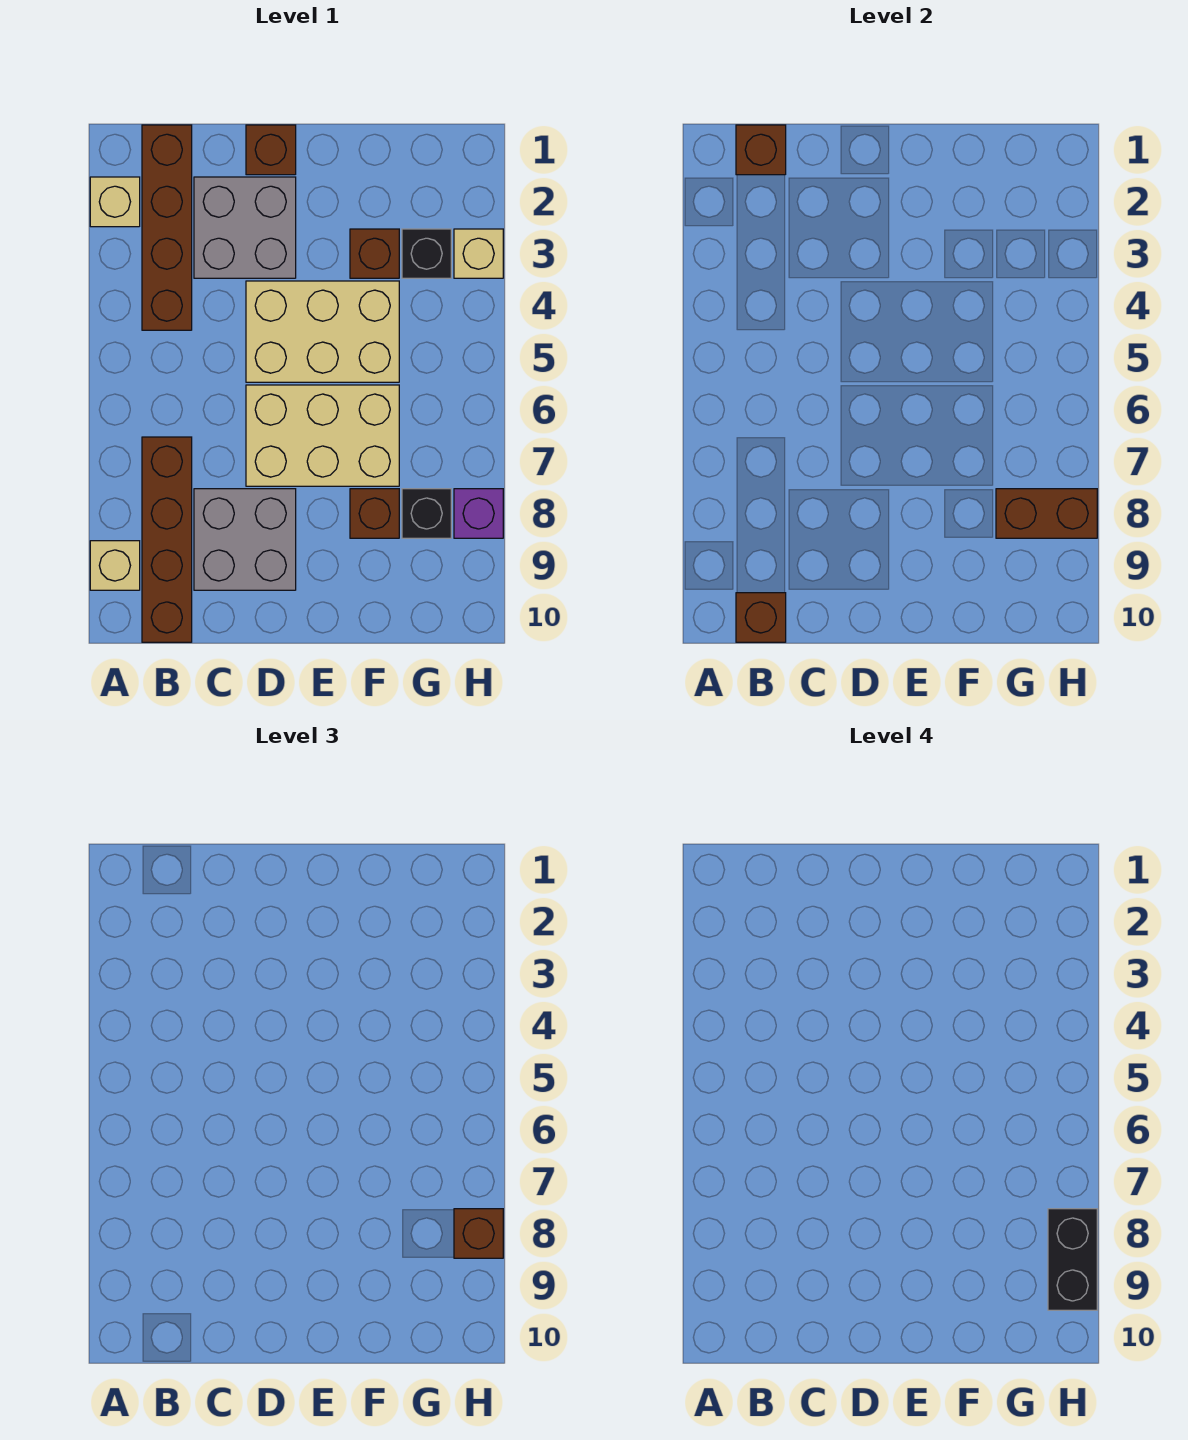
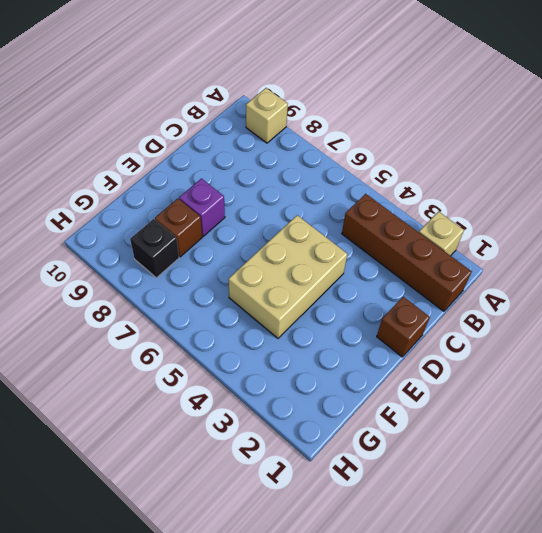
purple brick E8 level 1 -> purple brick H8 level 1
none -> brown brick B7:B10 level 1
none -> grey brick C2:D3 level 1
none -> grey brick C8:D9 level 1

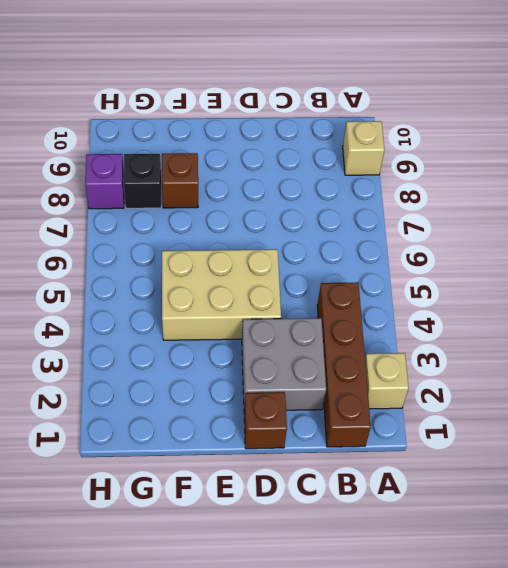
none -> brown brick B7:B10 level 1
none -> grey brick C8:D9 level 1
none -> tan brick D6:F7 level 1

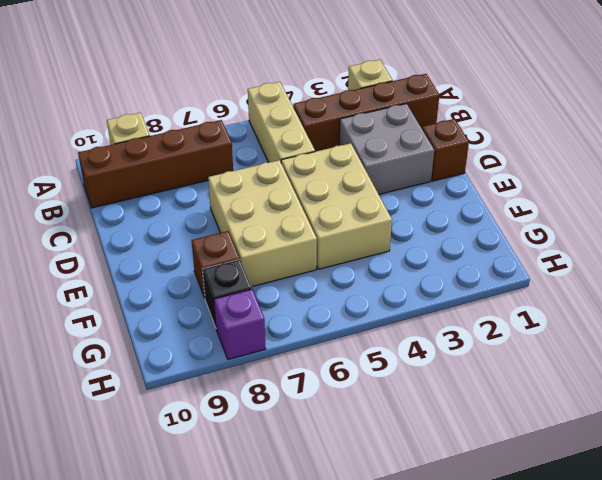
tan brick A5:C5 level 1 -> none
none -> grey brick C8:D9 level 1
none -> brown brick F3 level 1
none -> black brick G3 level 1

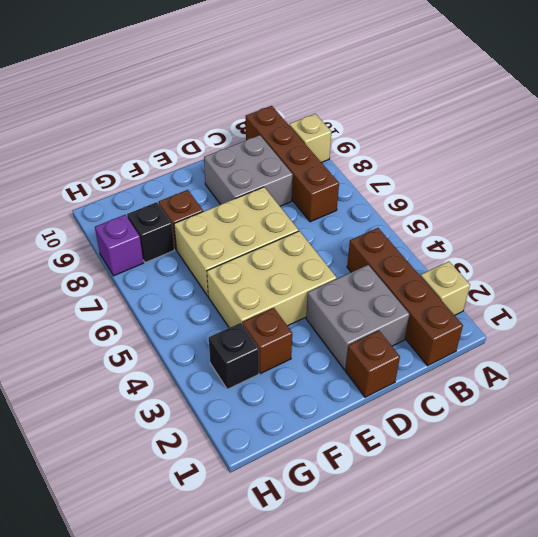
none -> tan brick H3 level 1
none -> brown brick B1 level 2
none -> brown brick B10 level 2

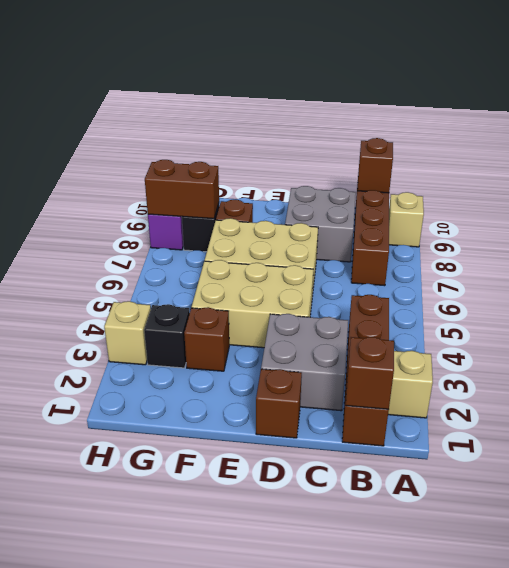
none -> brown brick H8 level 3
none -> black brick H8:H9 level 4

